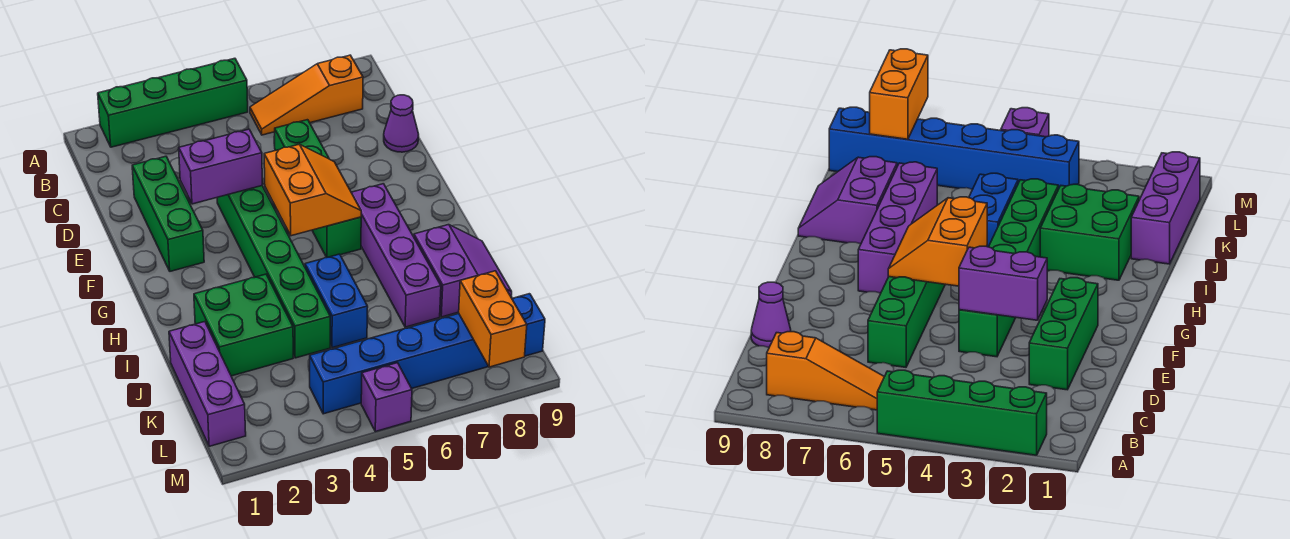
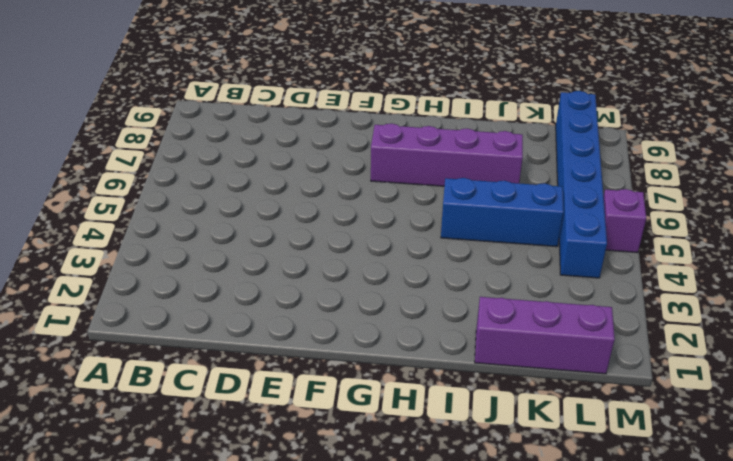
blue brick I5:K5 level 1 -> blue brick I5:J5 level 1
none -> green brick A2:A5 level 1
none -> orange slope B6:B8 level 1 top 8
none -> green brick D2:F2 level 1

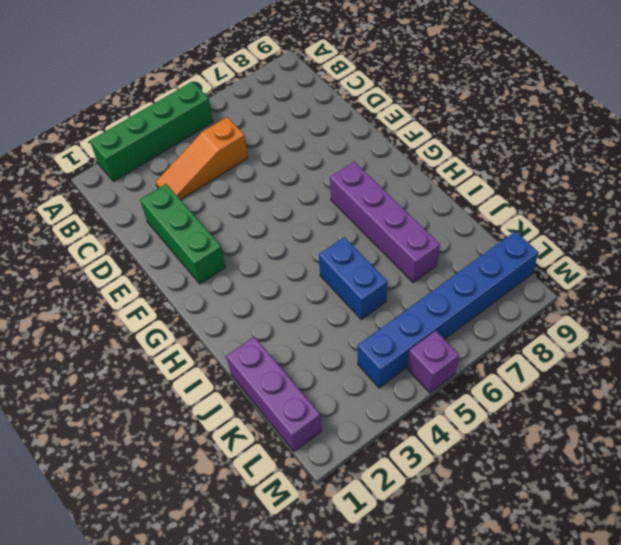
orange slope C3:C5 level 1 top 5 -> orange slope B6:B8 level 1 top 8
none -> green brick D6:G6 level 1
none -> purple cone D9 level 1
none -> green brick E4:J4 level 1

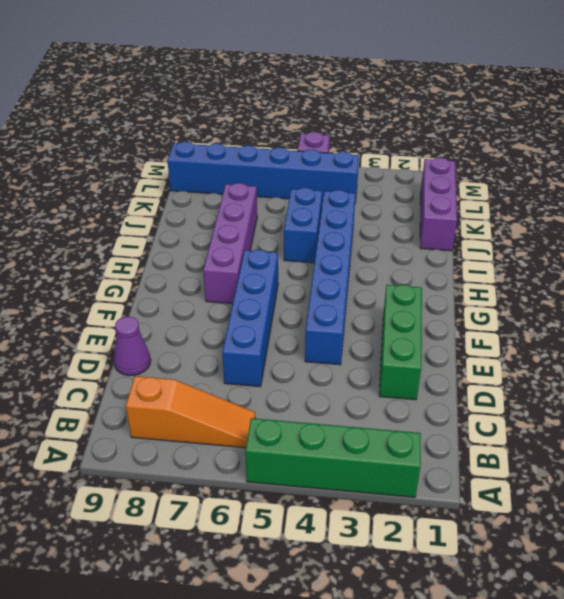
blue brick D6:G6 level 1 -> green brick D6:G6 level 1
blue brick E4:J4 level 1 -> green brick E4:J4 level 1
none -> green brick I2:J3 level 1
none -> purple slope I8:J9 level 1 top 8
none -> purple brick E3:E4 level 2

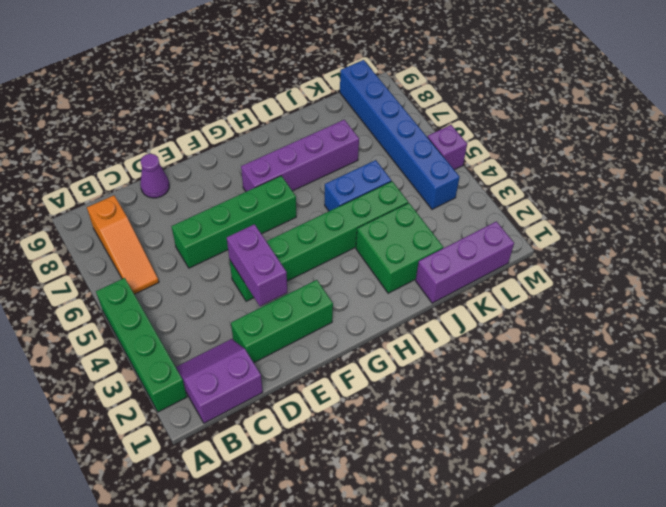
purple slope B1:C2 level 1 top 1 -> purple slope I8:J9 level 1 top 8
none -> orange slope F5:G6 level 2 top 5
none -> orange brick L8:M8 level 2

